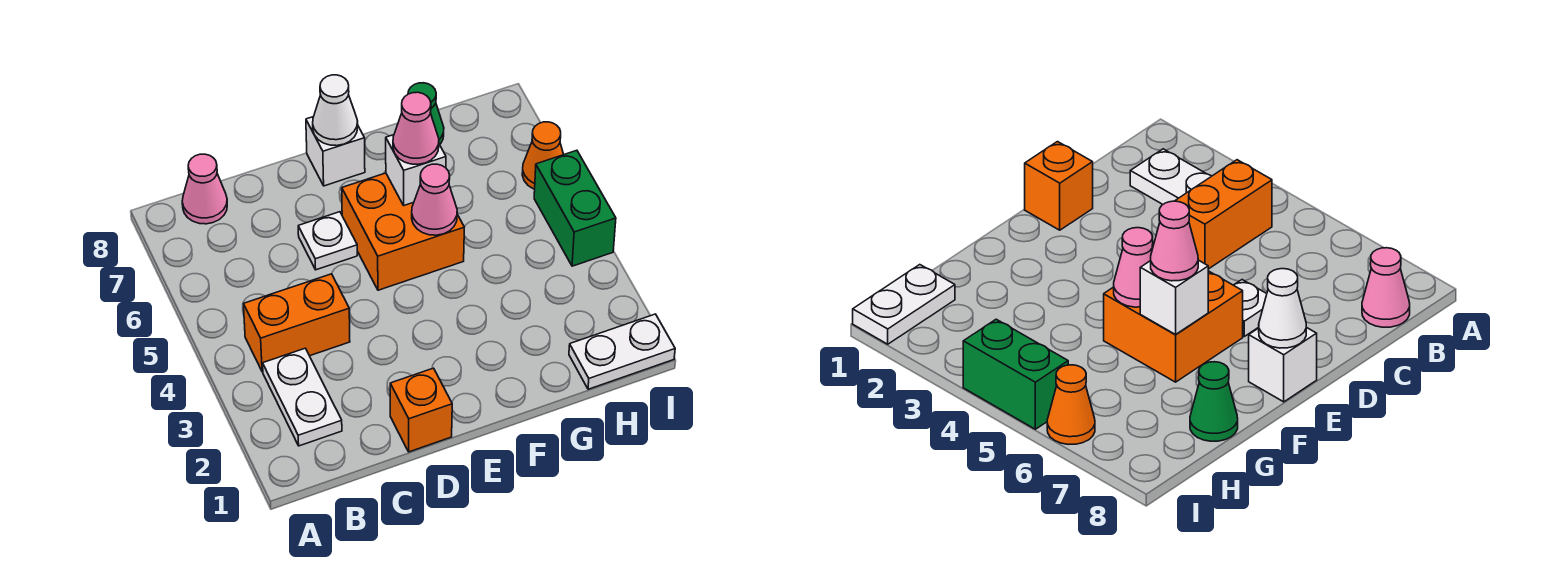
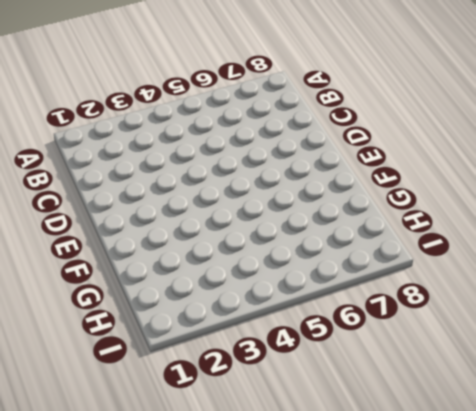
none -> white plate B2:B3 level 1
none -> orange brick B4:C4 level 1
none -> pink cone B8 level 1

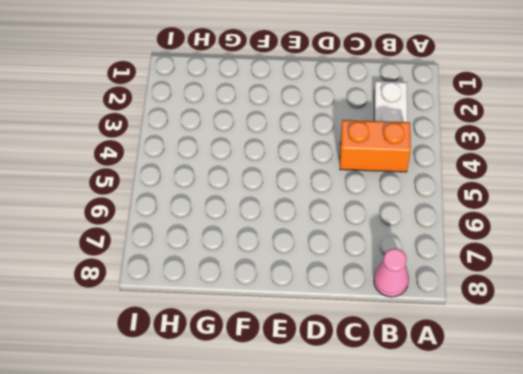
none -> orange brick D1 level 1
none -> white plate D6 level 1
none -> orange brick E5:F6 level 1

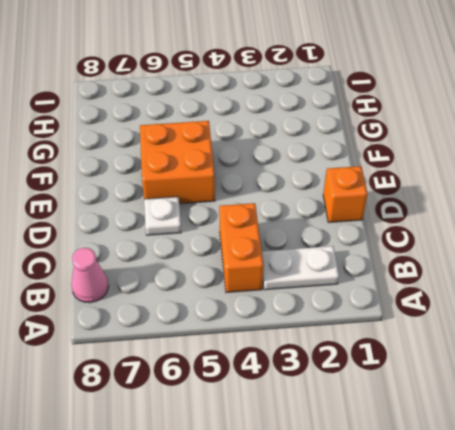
none -> white brick E8 level 1
none -> green cone G8 level 1
none -> white plate H1:I1 level 1

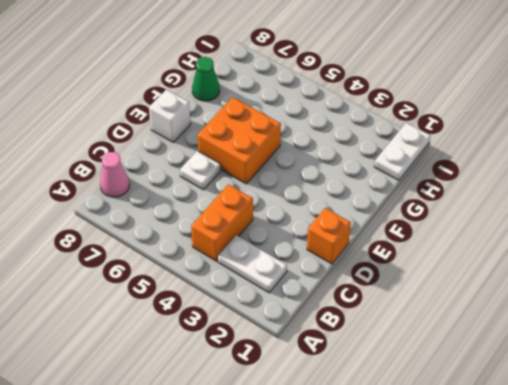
none -> green brick I4:I5 level 1
none -> orange cone I6 level 1
none -> white cone E8 level 2

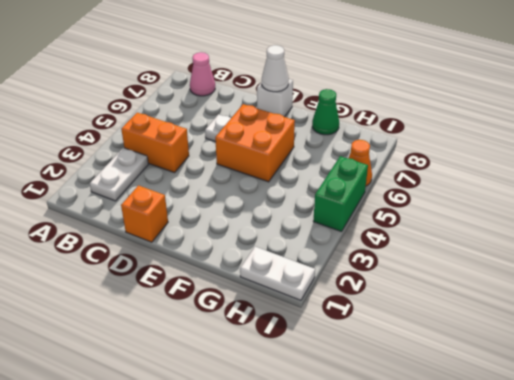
none -> pink cone F5 level 2
none -> white brick F6 level 2
none -> pink cone F6 level 3

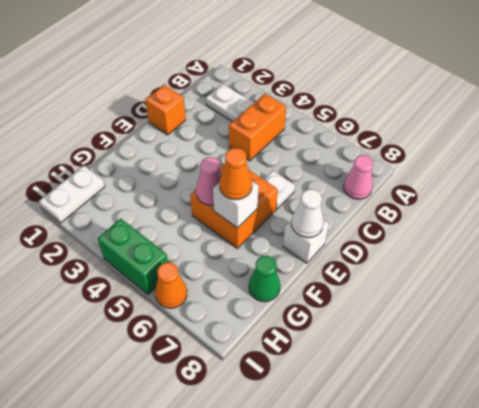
orange cone F6 level 3 -> pink cone F6 level 3

